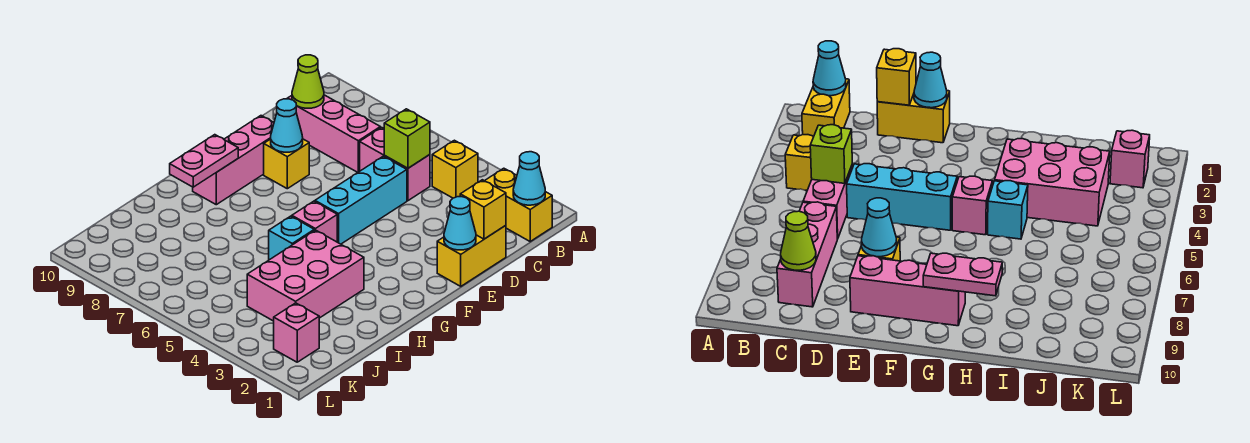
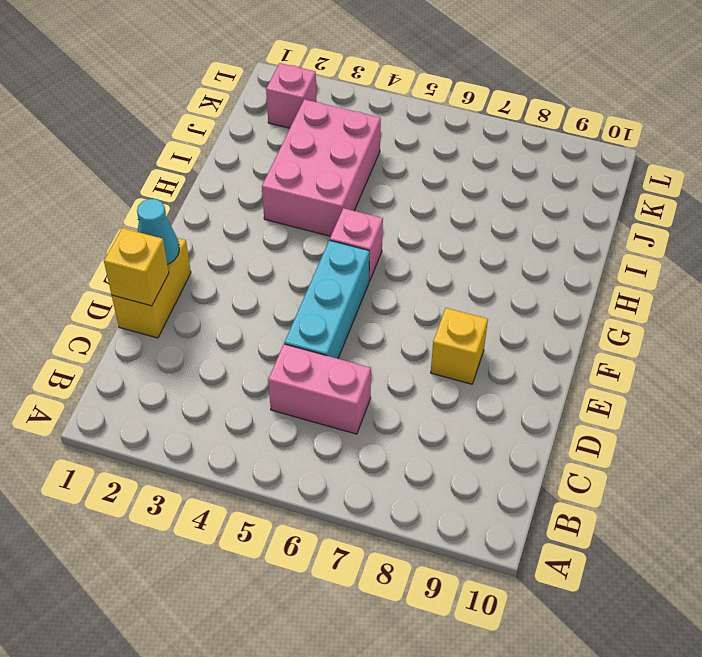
none -> yellow brick B1:B2 level 1
none -> yellow brick B4 level 1
none -> pink brick C7:C9 level 1

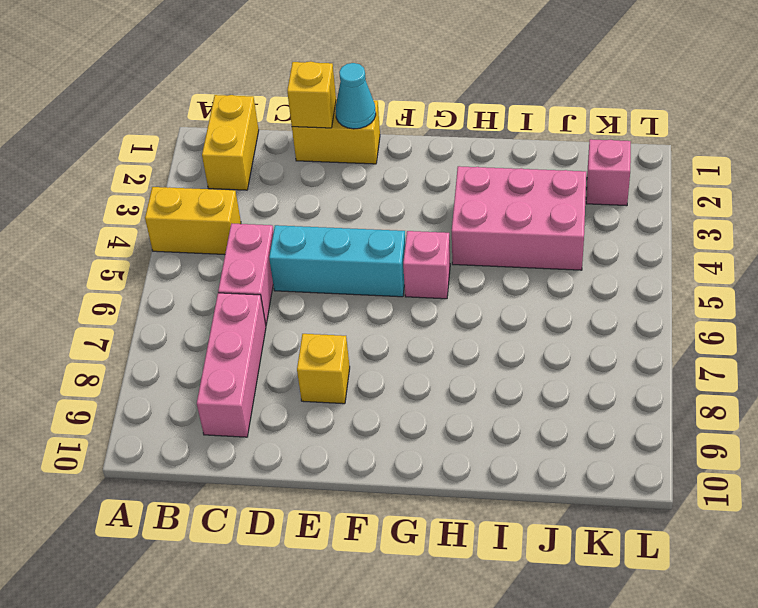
yellow brick A4:B4 level 1 -> yellow brick B4 level 1
none -> pink brick E9:G9 level 1
none -> cyan brick H5 level 1
none -> cyan cone B1 level 2

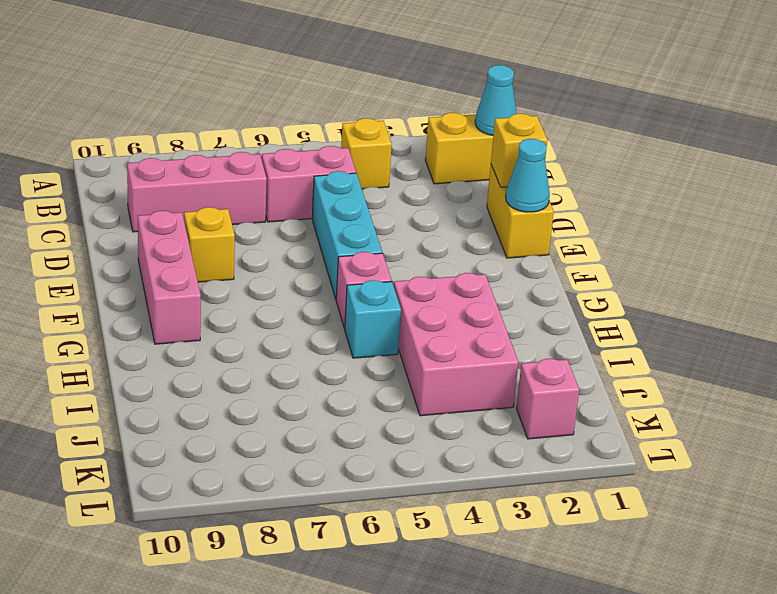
none -> lime brick C5 level 2
none -> lime cone C9 level 2
none -> cyan cone E8 level 2

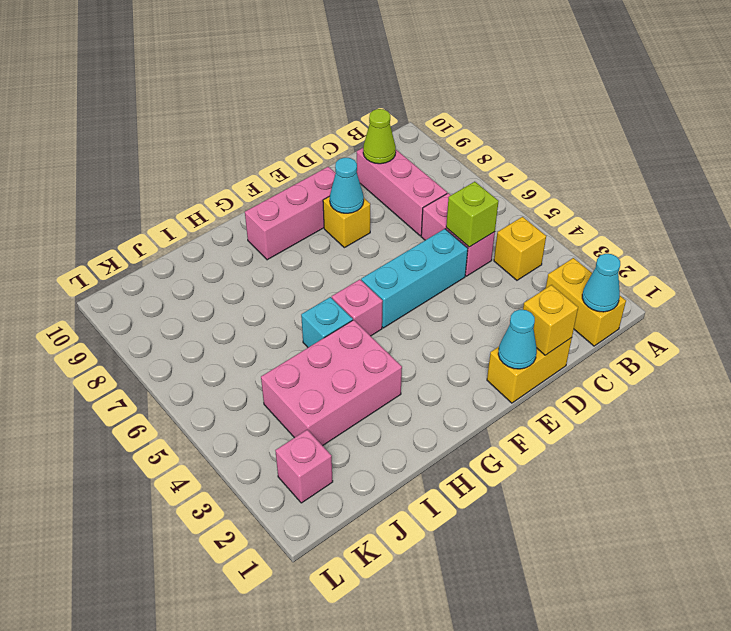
none -> pink plate G9:H9 level 2

